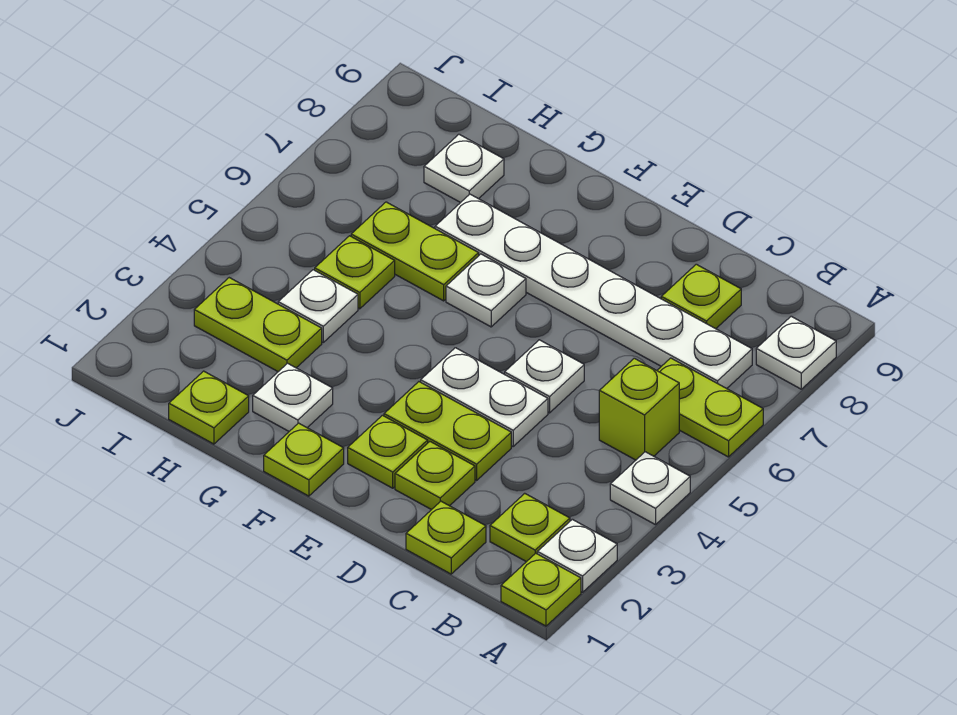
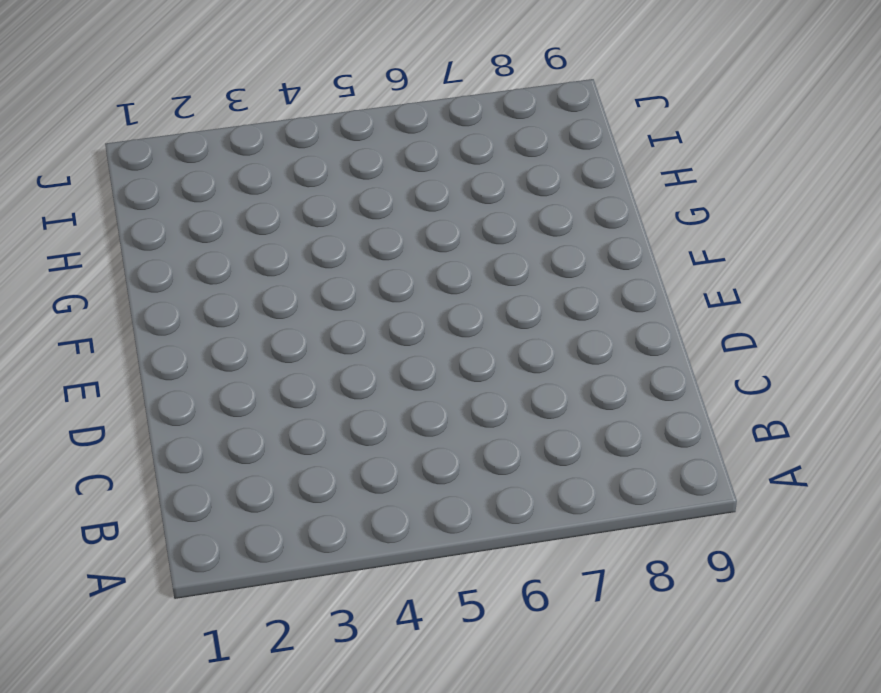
none -> lime plate A1 level 1
none -> white plate A2 level 1
none -> white plate A4 level 1

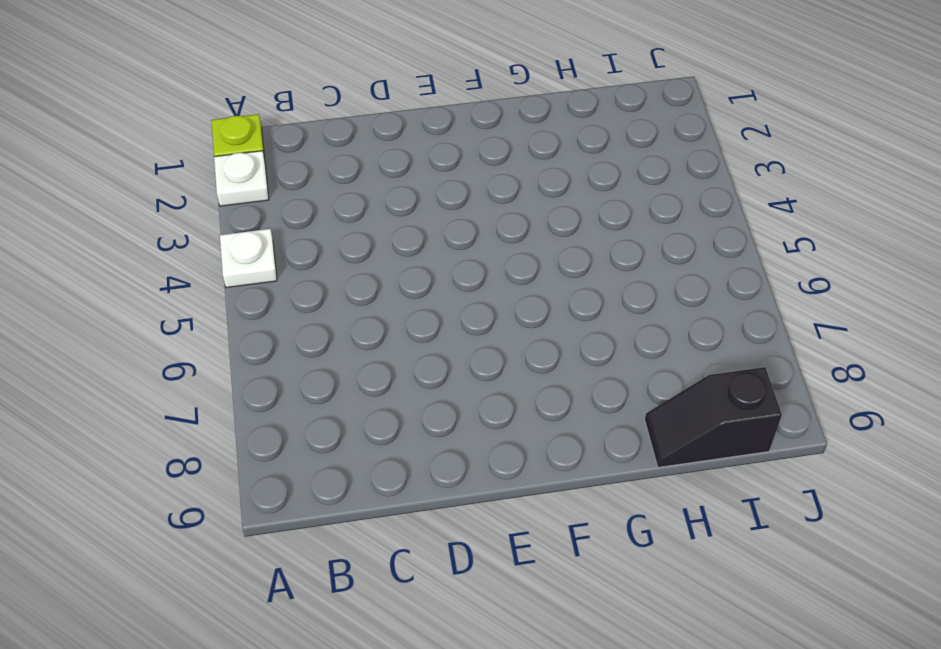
black slope H9:I9 level 1 top I -> none
none -> lime plate A6:B6 level 1
none -> white plate A8 level 1
none -> lime plate B2 level 1

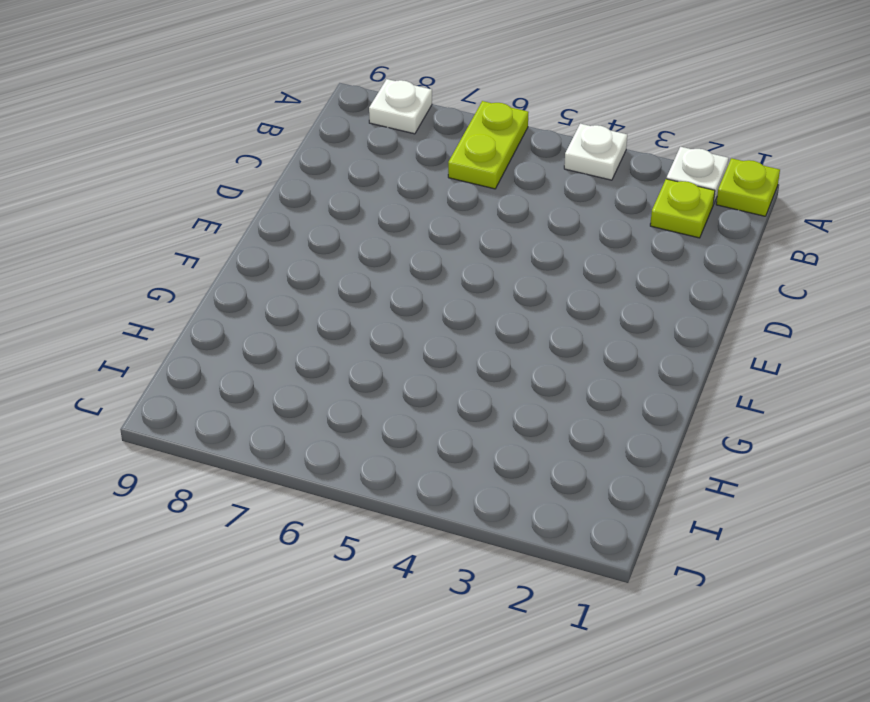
none -> lime brick B5 level 1
none -> white plate B7:G7 level 1
none -> lime plate C1 level 1

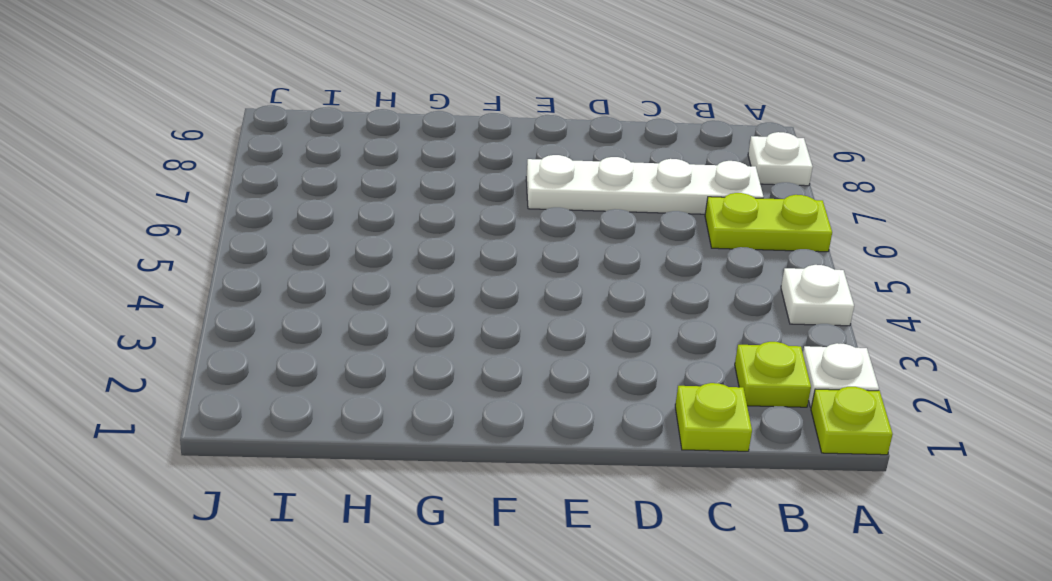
white plate B7:E7 level 1 -> white plate B7:G7 level 1
none -> lime brick B5 level 1
none -> lime plate C8 level 1
none -> lime plate D2 level 1

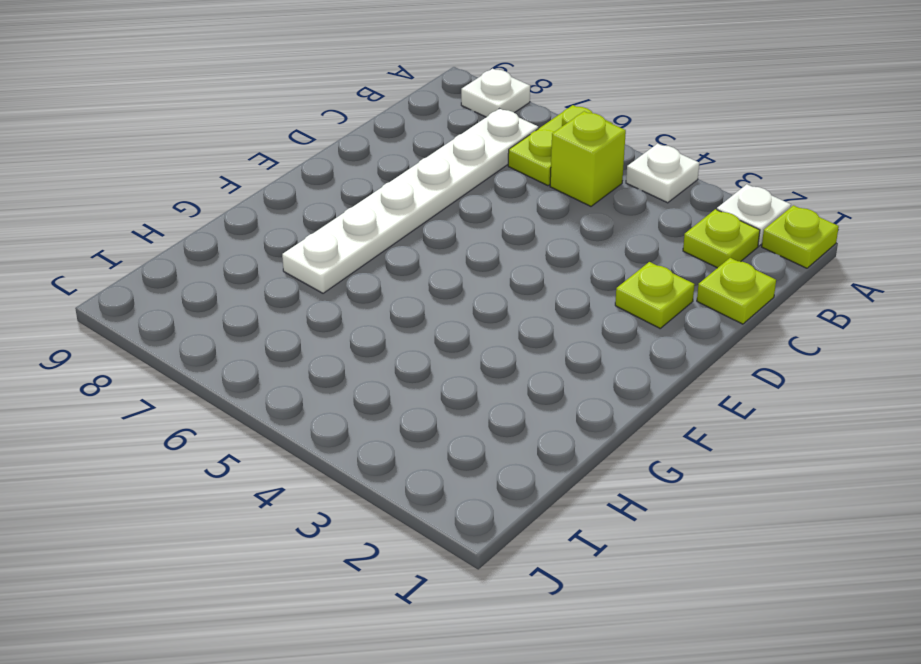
none -> lime plate C8 level 1
none -> lime plate D3:E3 level 1
none -> white plate D4:E4 level 1

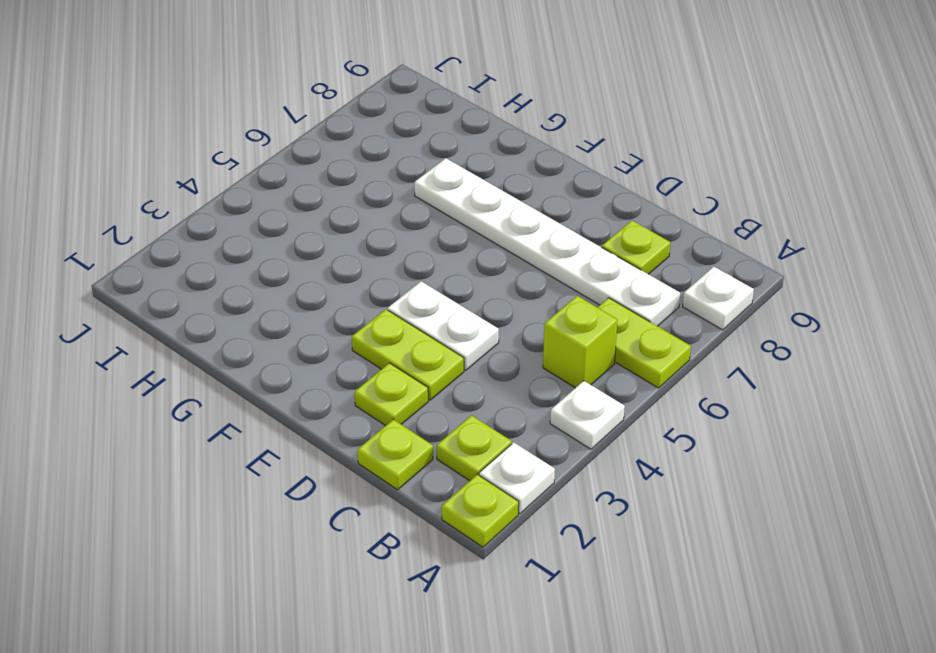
none -> white plate D5 level 1
none -> lime plate E2 level 1
none -> lime plate F1 level 1

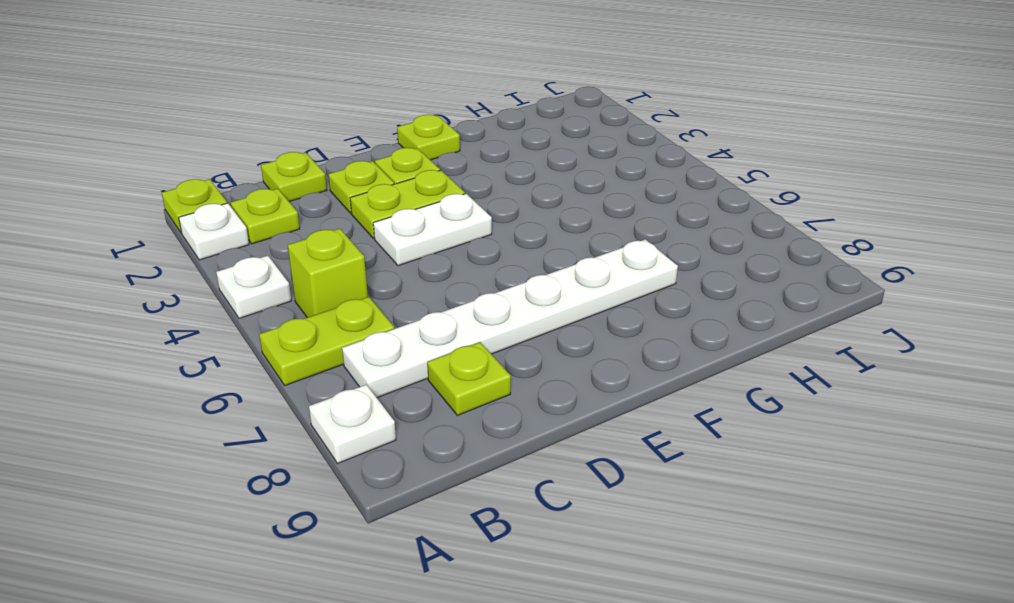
none -> white plate D5 level 1
none -> white plate F6 level 1
none -> white plate G2 level 1

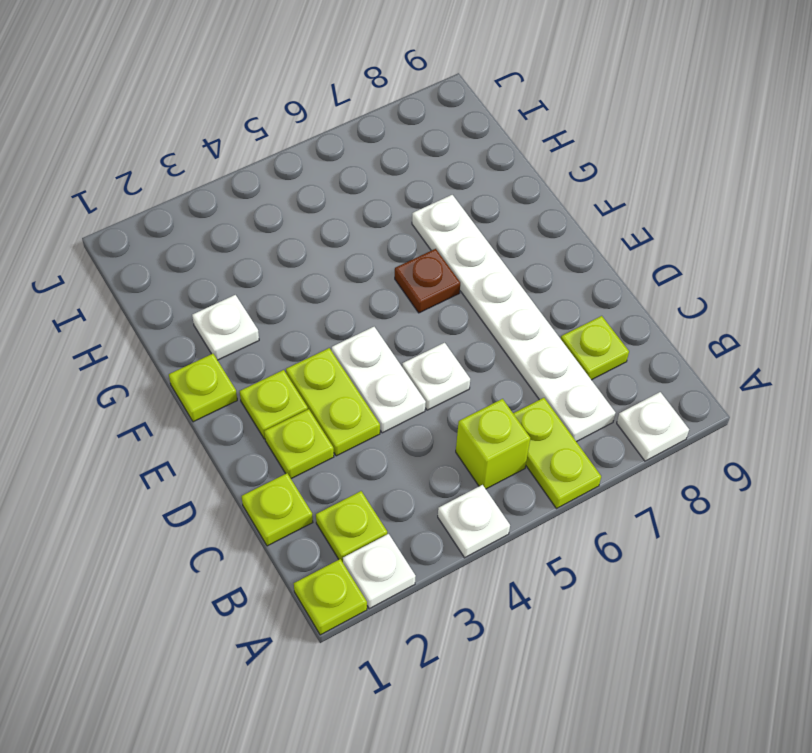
brown plate F6 level 1 -> white plate F6 level 1
none -> lime plate G6:H6 level 1
none -> lime plate H1 level 1
none -> lime plate H3:I3 level 1

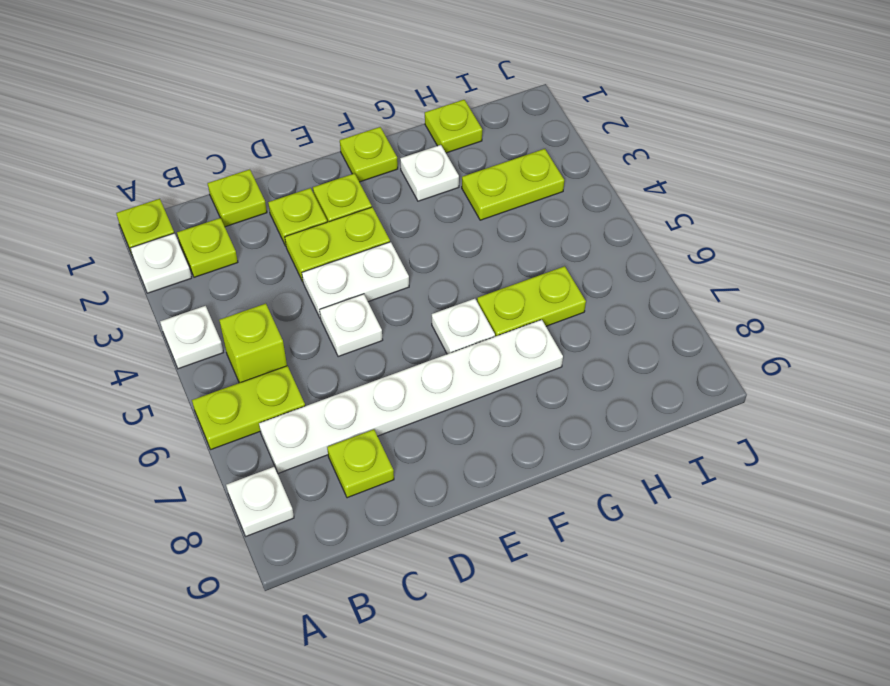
none -> white plate H4 level 1
none -> lime plate H5 level 1
none -> white plate H8 level 1

